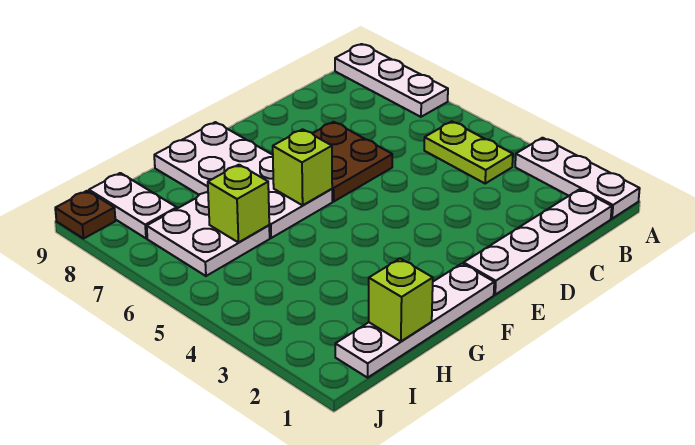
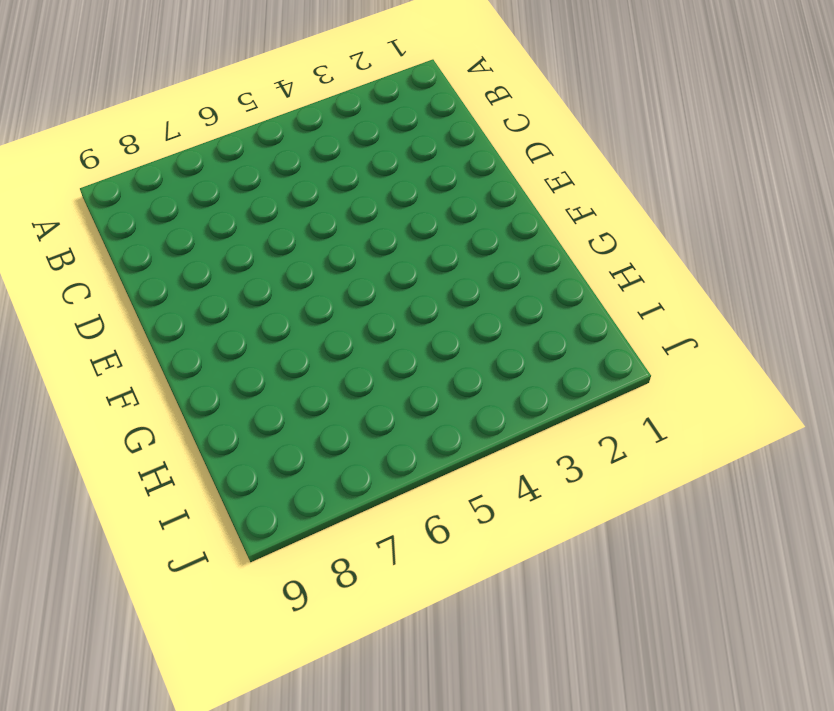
none -> white plate A1:A3 level 1
none -> white plate A7:A9 level 1
none -> white plate B1:E1 level 1

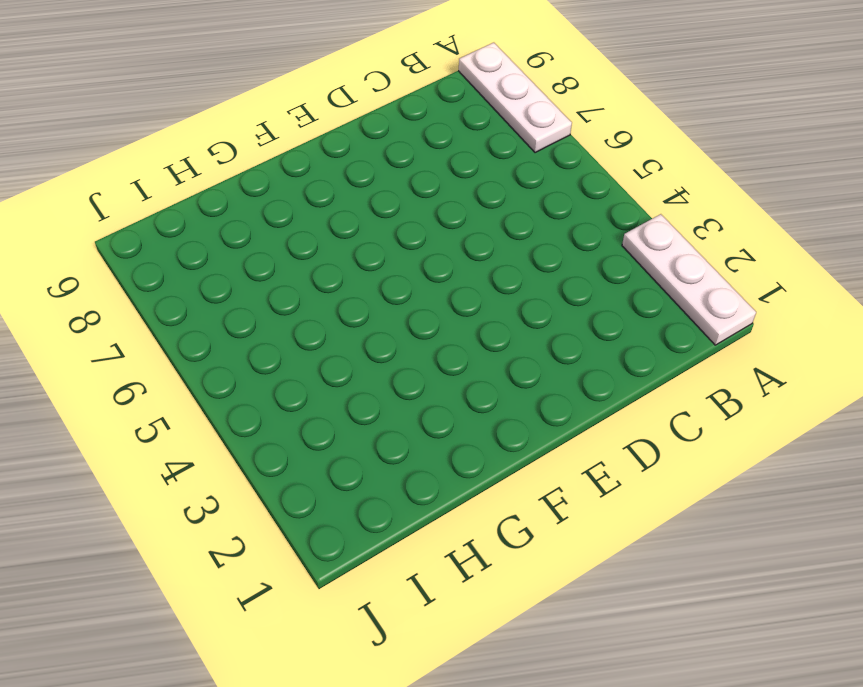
none -> white plate B1:E1 level 1
none -> lime plate B4:B5 level 1
none -> brown plate D6:E7 level 1

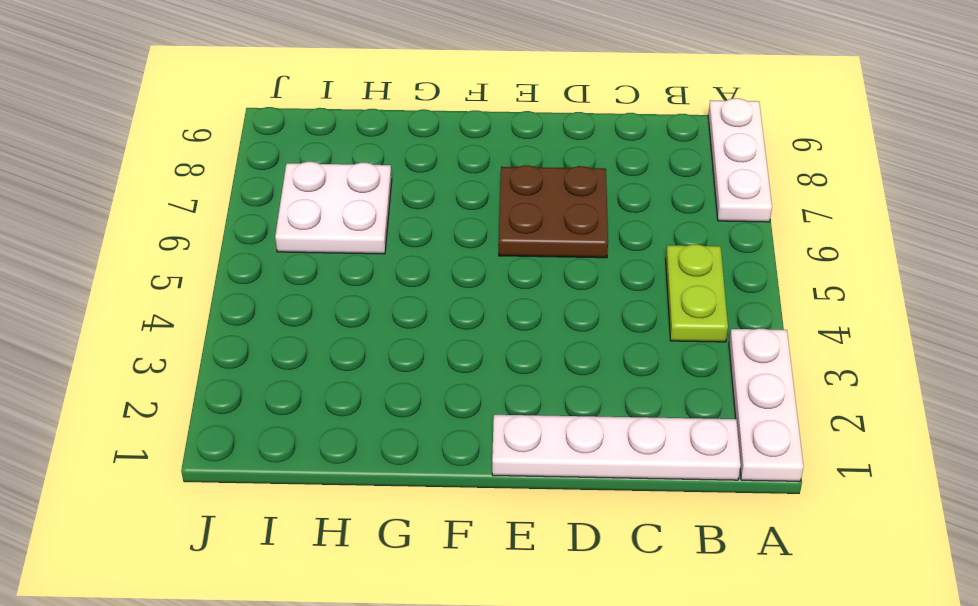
none -> white plate F1:I1 level 1
none -> white plate F6:G9 level 1
none -> white plate I8:I9 level 1

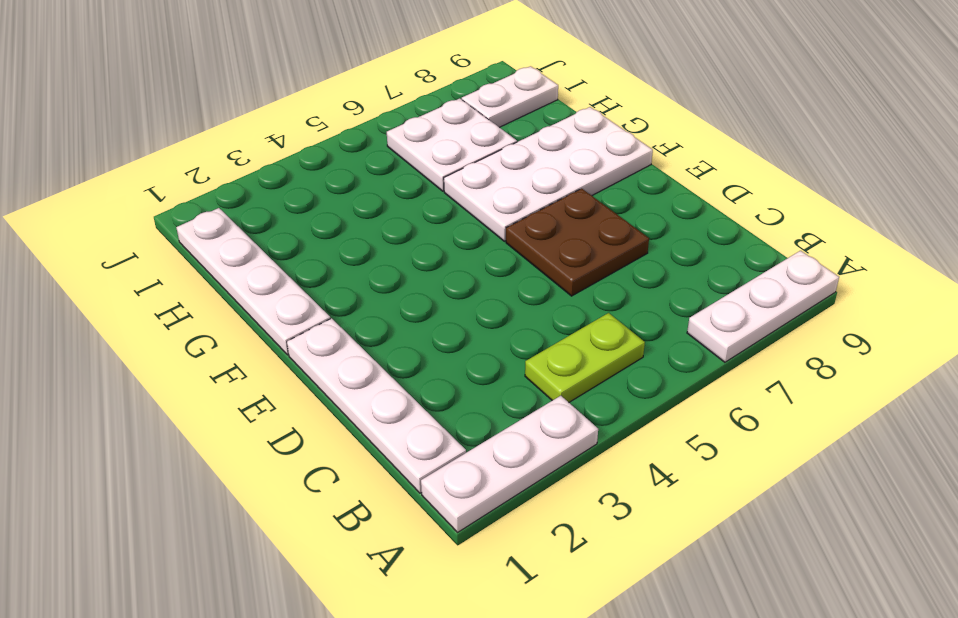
none -> brown plate J9 level 1
none -> lime brick F6 level 2
none -> lime brick H1 level 2

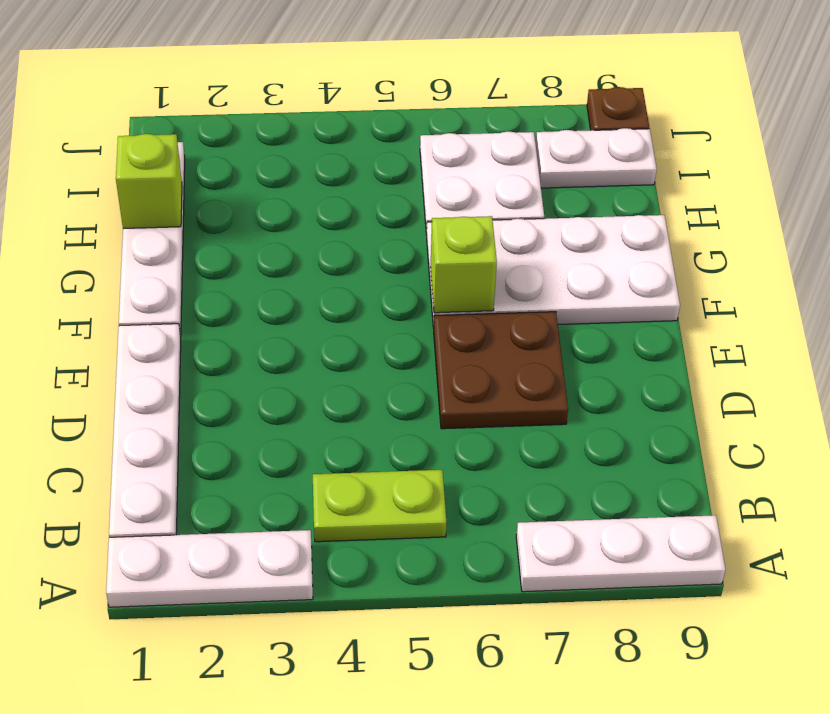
none -> lime brick H6 level 2

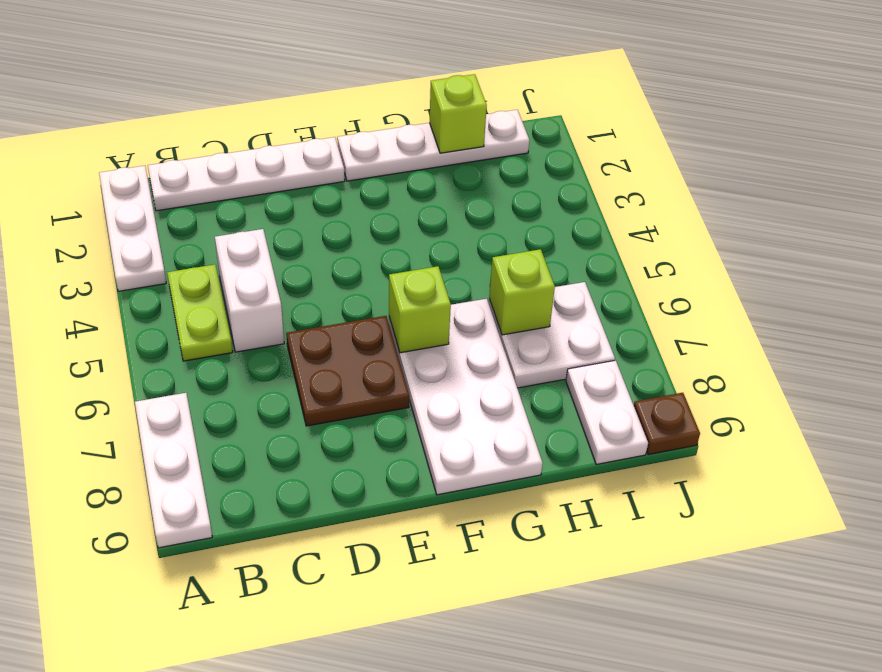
white brick C4:C5 level 1 -> none

